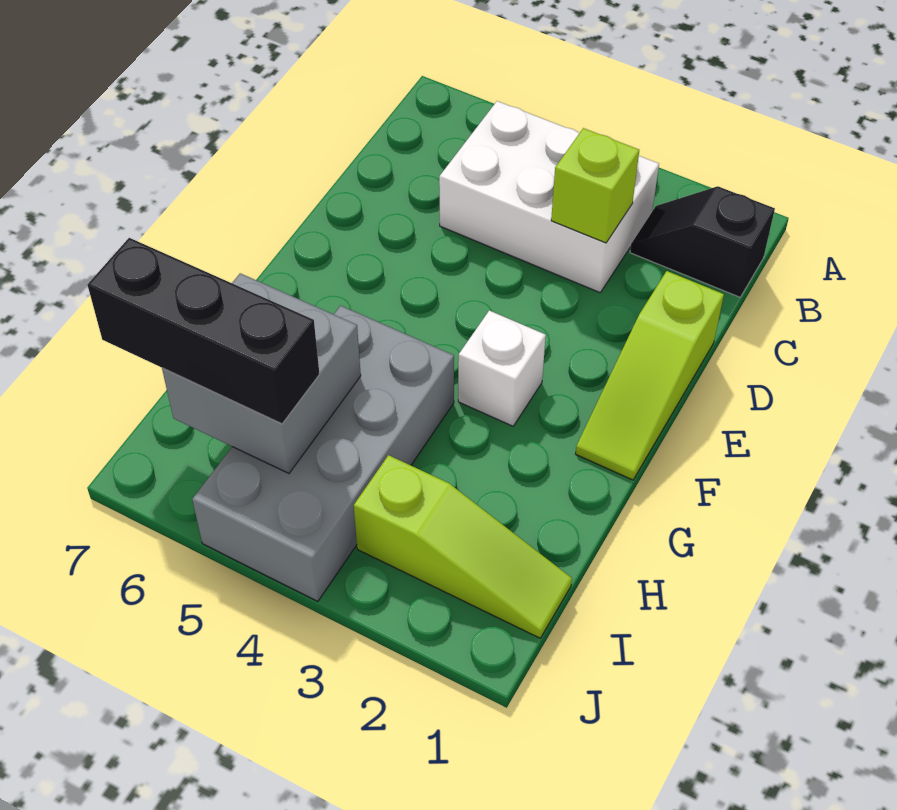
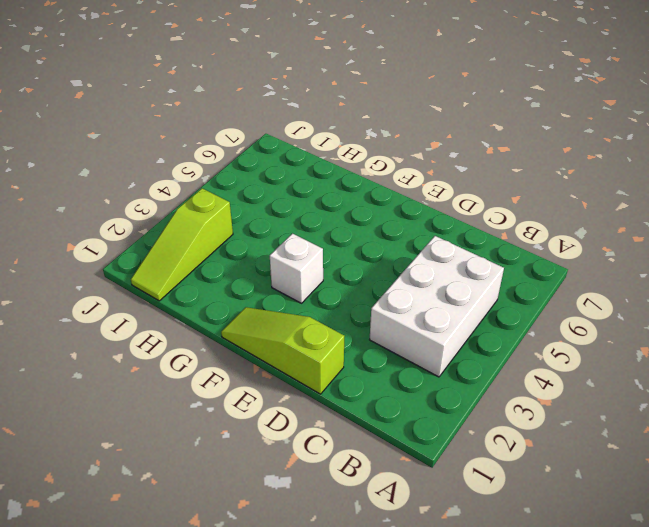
none -> black slope B1:B2 level 1 top 1
none -> grey brick G4:J5 level 1

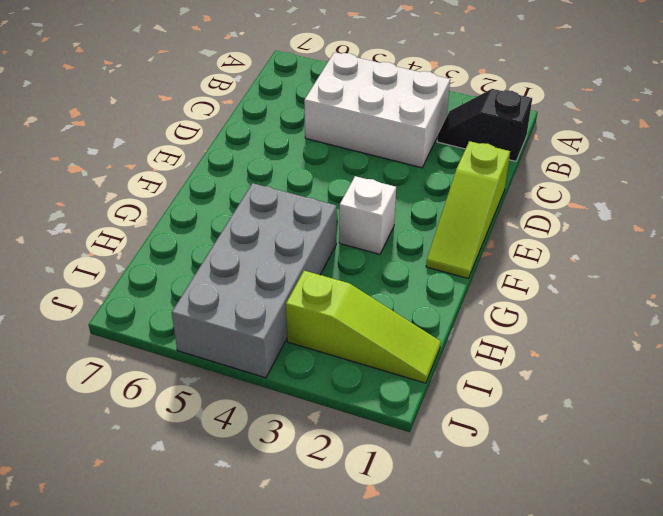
none -> lime brick C3 level 2
none -> grey brick H5:I6 level 2

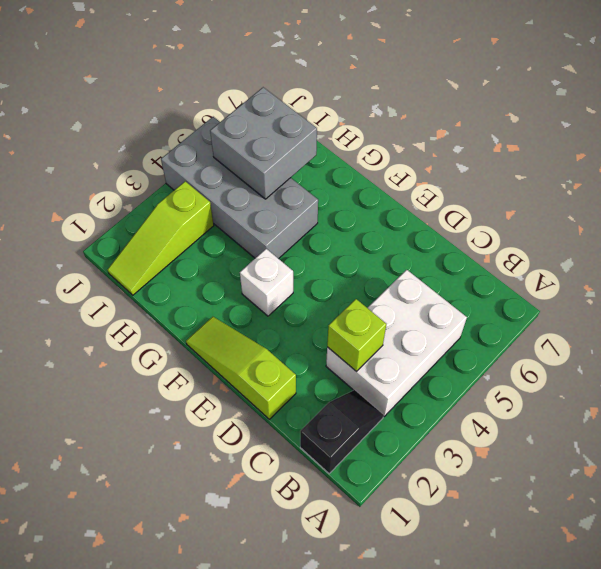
none -> black brick I5:I7 level 3

